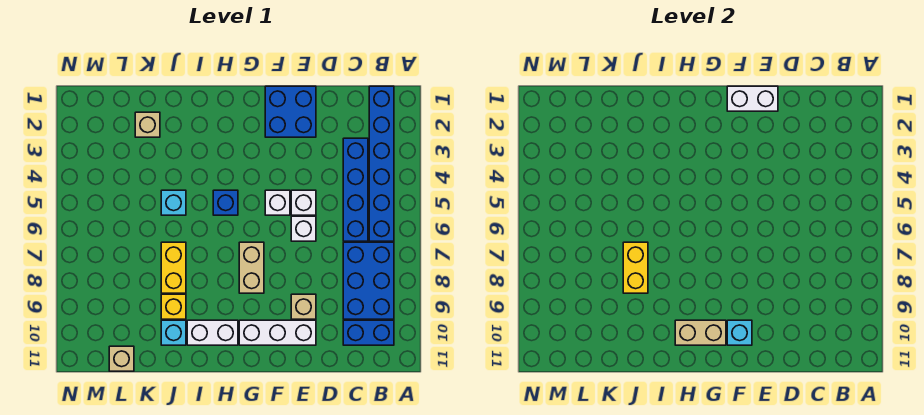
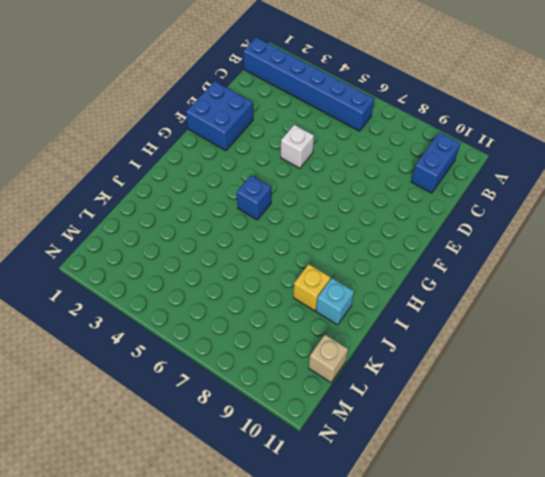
none -> blue brick B7:C9 level 1
none -> blue brick C3:C6 level 1
none -> white brick E6 level 1

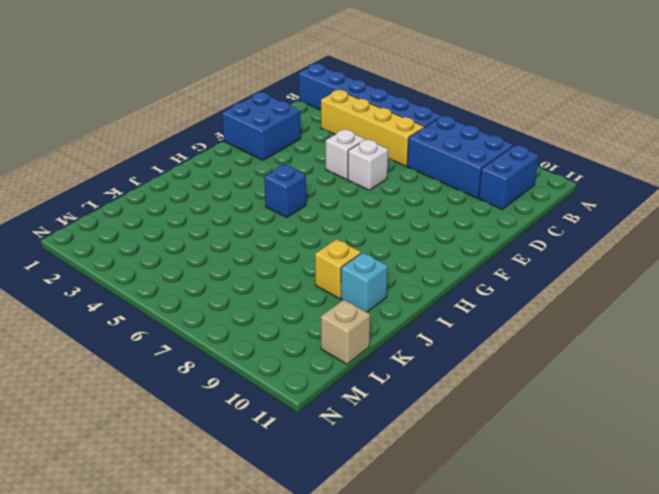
yellow brick C3:C6 level 1 -> blue brick C3:C6 level 1
none -> tan brick E9 level 1
none -> white brick E10:G10 level 1
none -> white brick F5 level 1

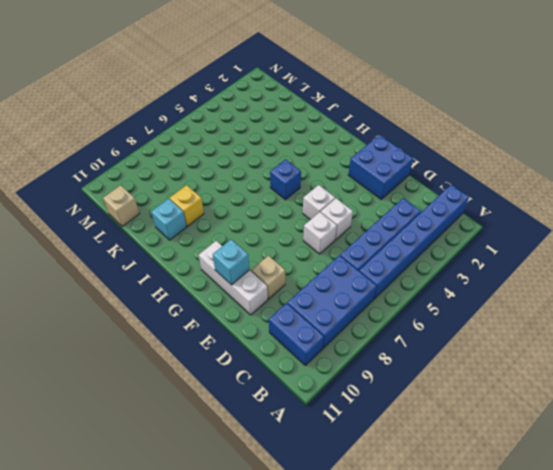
none -> tan brick G7:G8 level 1
none -> white brick H10:I10 level 1
none -> cyan brick J5 level 1

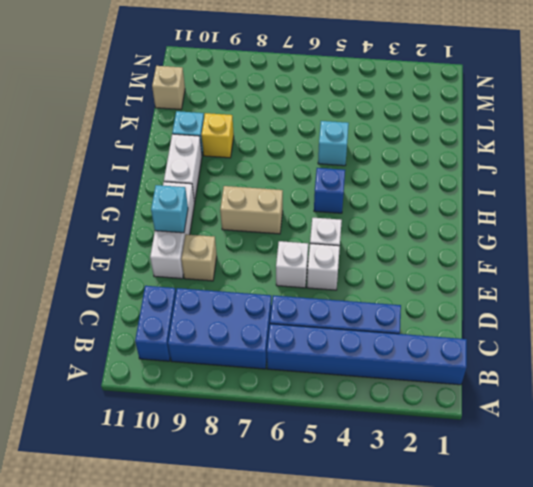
none -> blue brick E1:F2 level 1
none -> yellow brick J7:J8 level 1
none -> tan brick K2 level 1

